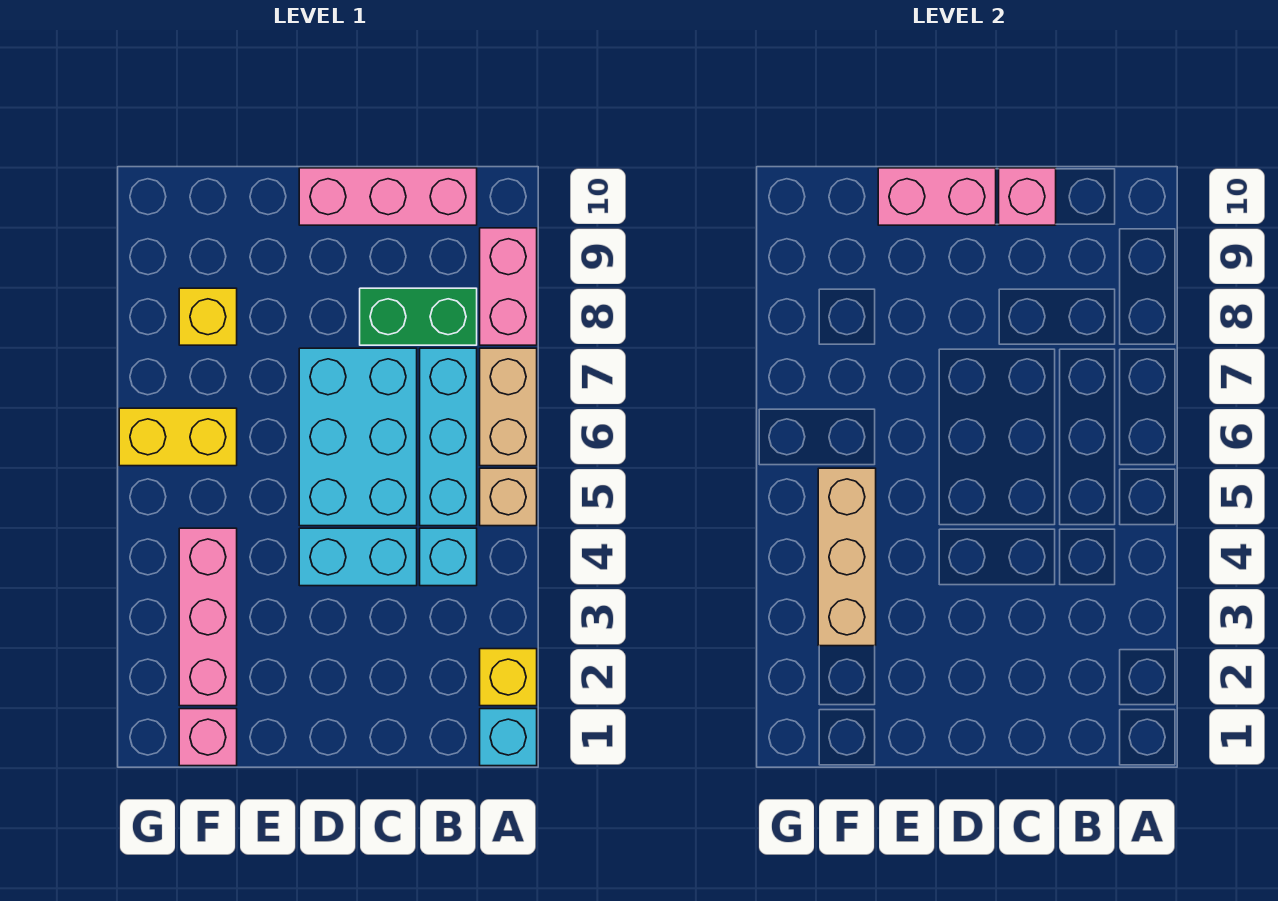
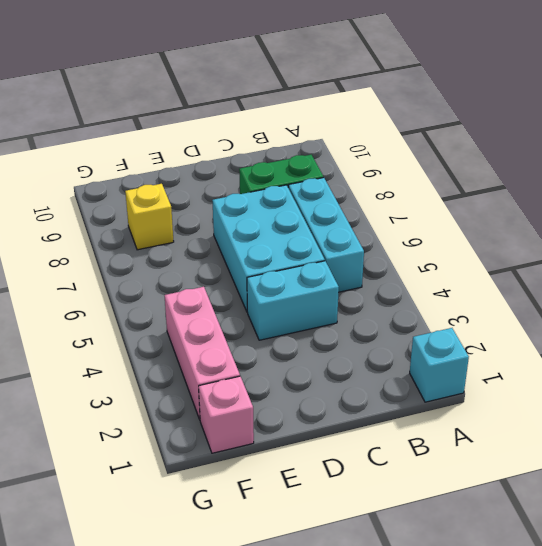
none -> yellow brick A2 level 1
none -> tan brick A5 level 1
none -> tan brick A6:A7 level 1

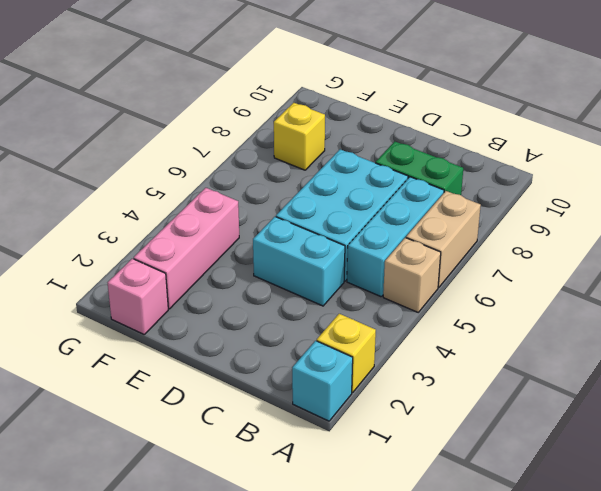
none -> pink brick A8:A9 level 1
none -> cyan brick B4 level 1
none -> pink brick B10:D10 level 1

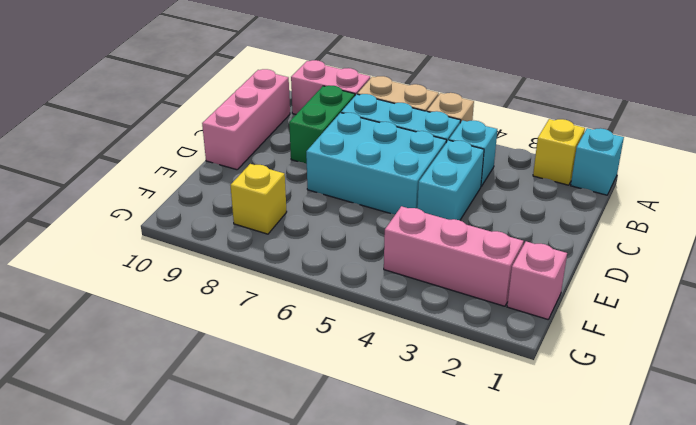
none -> yellow brick F6:G6 level 1
none -> pink brick C10 level 2
none -> pink brick D10:E10 level 2

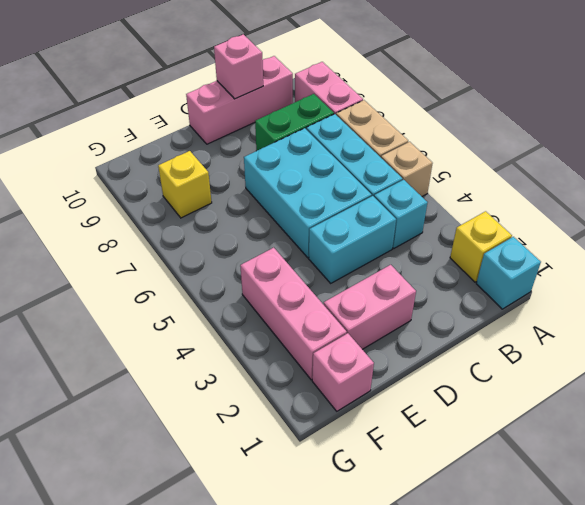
pink brick D2:E2 level 1 -> pink brick D10:E10 level 2
none -> yellow brick F6:G6 level 1
none -> tan brick F3:F5 level 2

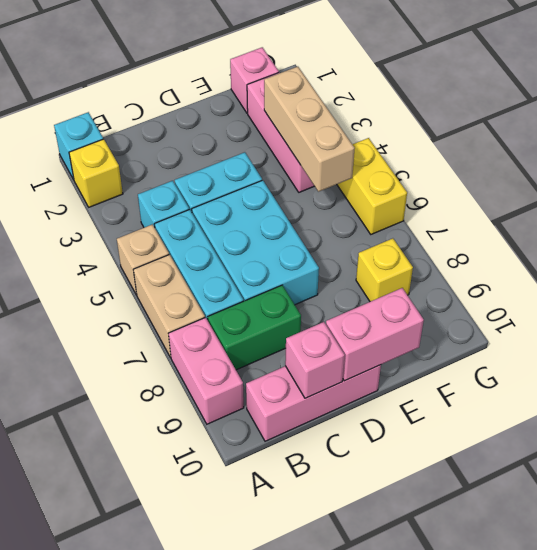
yellow brick G5:G6 level 1 -> yellow brick F6:G6 level 1

